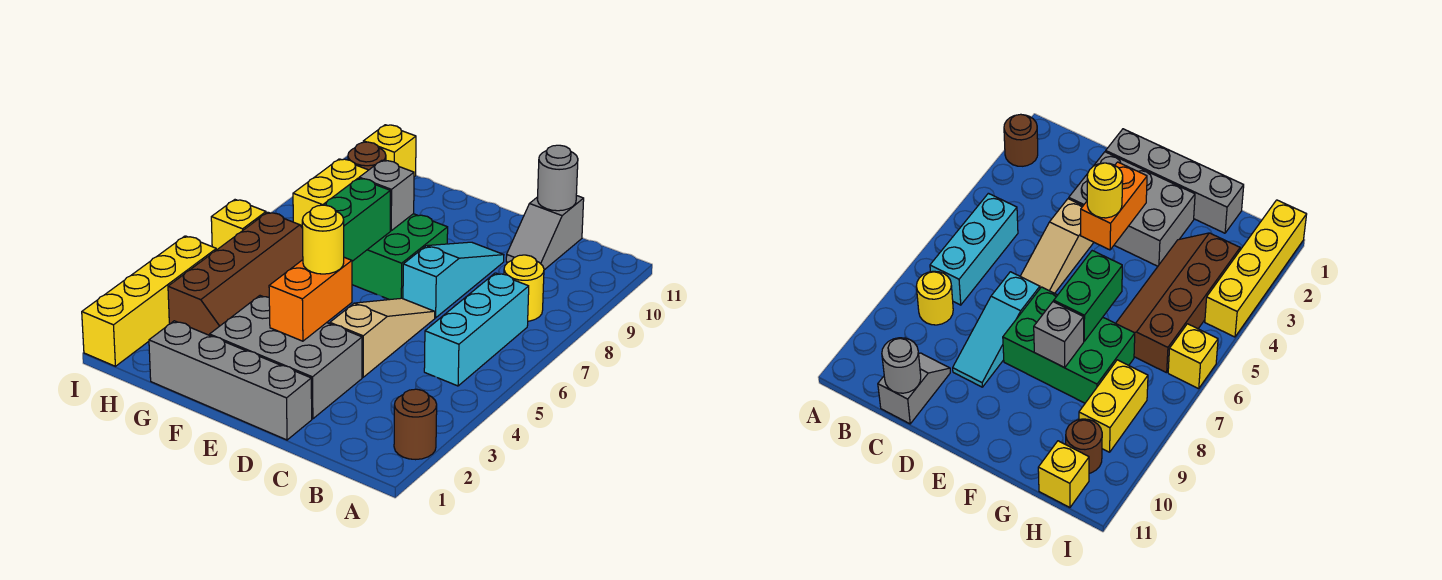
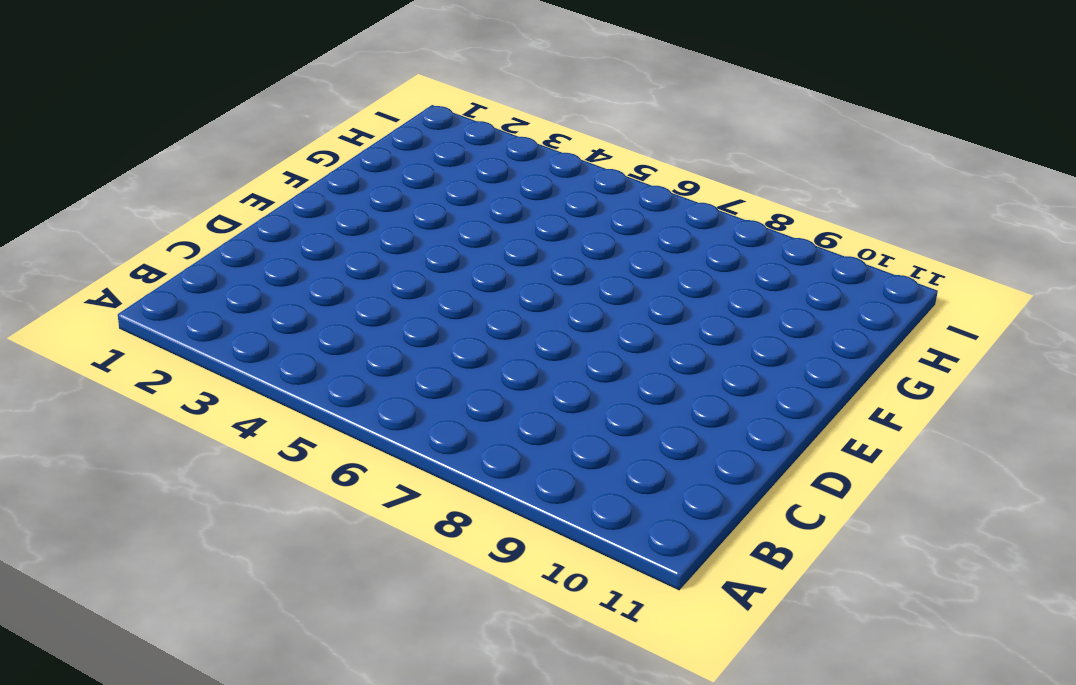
none -> brown round brick A2 level 1
none -> cyan brick B5:B7 level 1
none -> yellow round brick B8 level 1

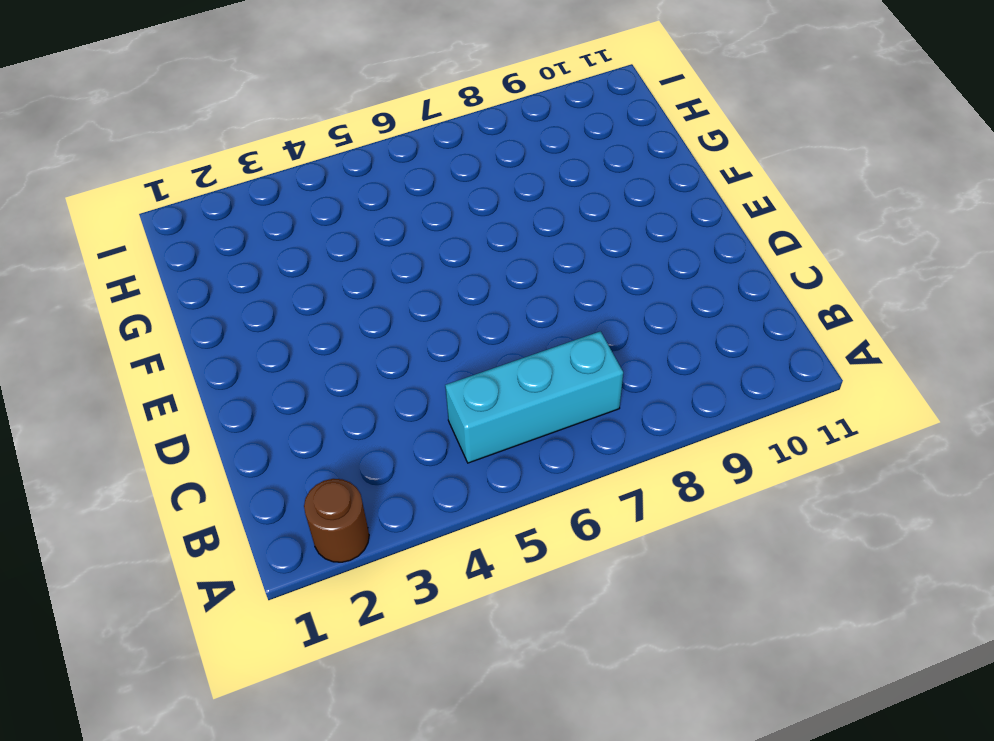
none -> yellow round brick B8 level 1
none -> grey slope C10:C11 level 1 top 11
none -> grey brick D1:G1 level 1

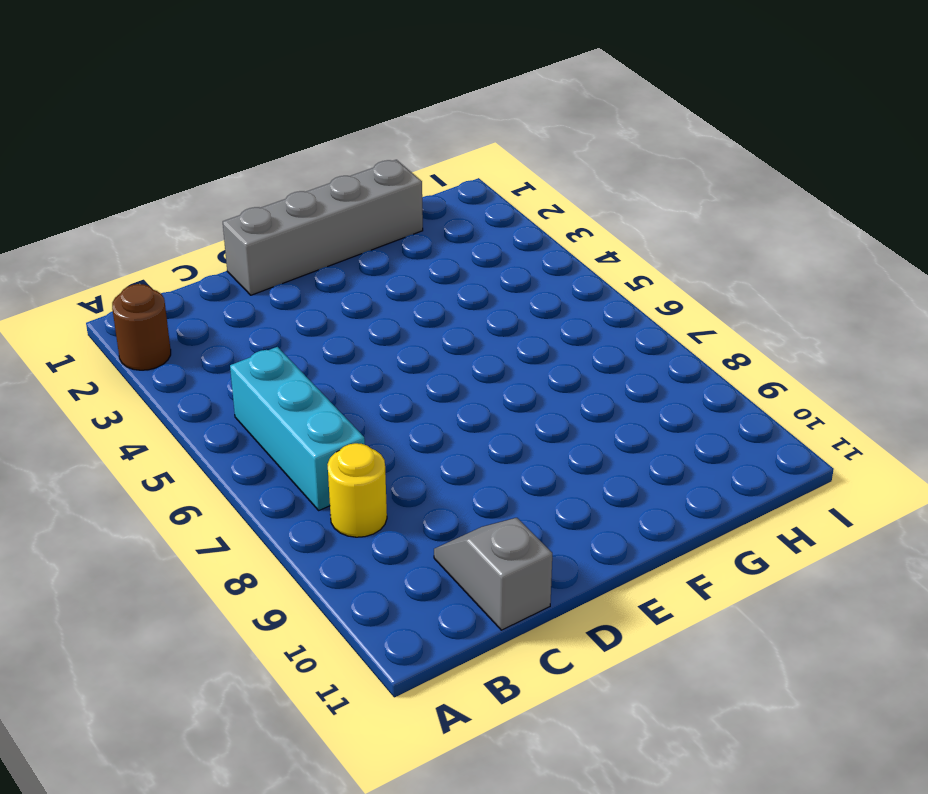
none -> grey brick D2:F3 level 1
none -> tan slope D4:D6 level 1 top 4
none -> cyan slope D7:D9 level 1 top 7

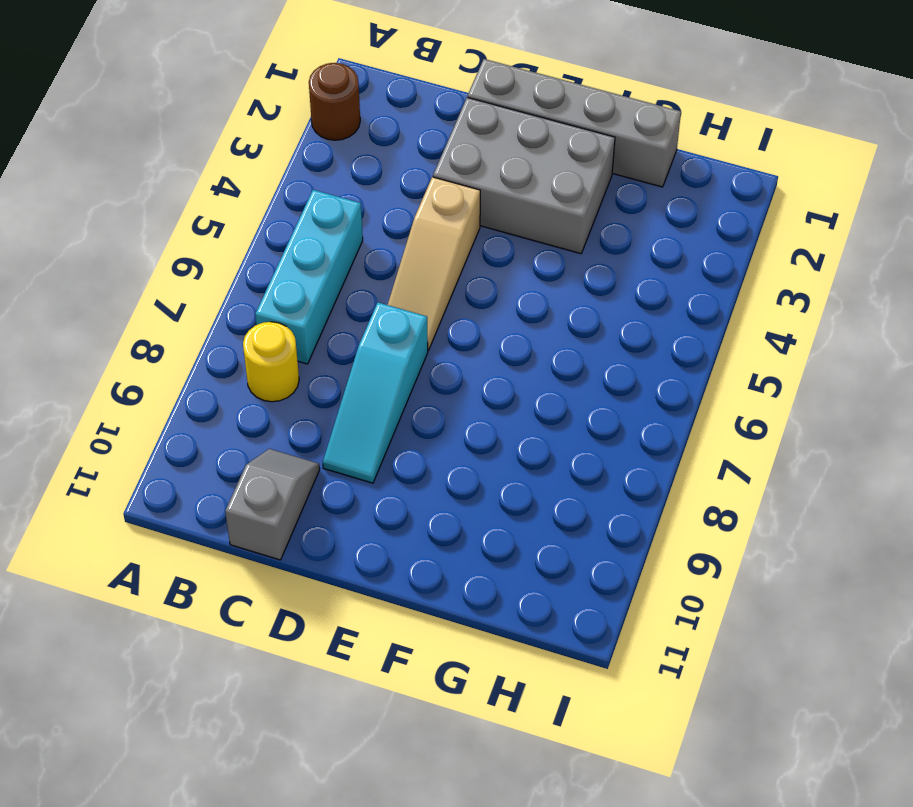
none -> green brick E7:G8 level 1
none -> brown slope G3:H6 level 1 top H
none -> yellow brick H8:H9 level 1

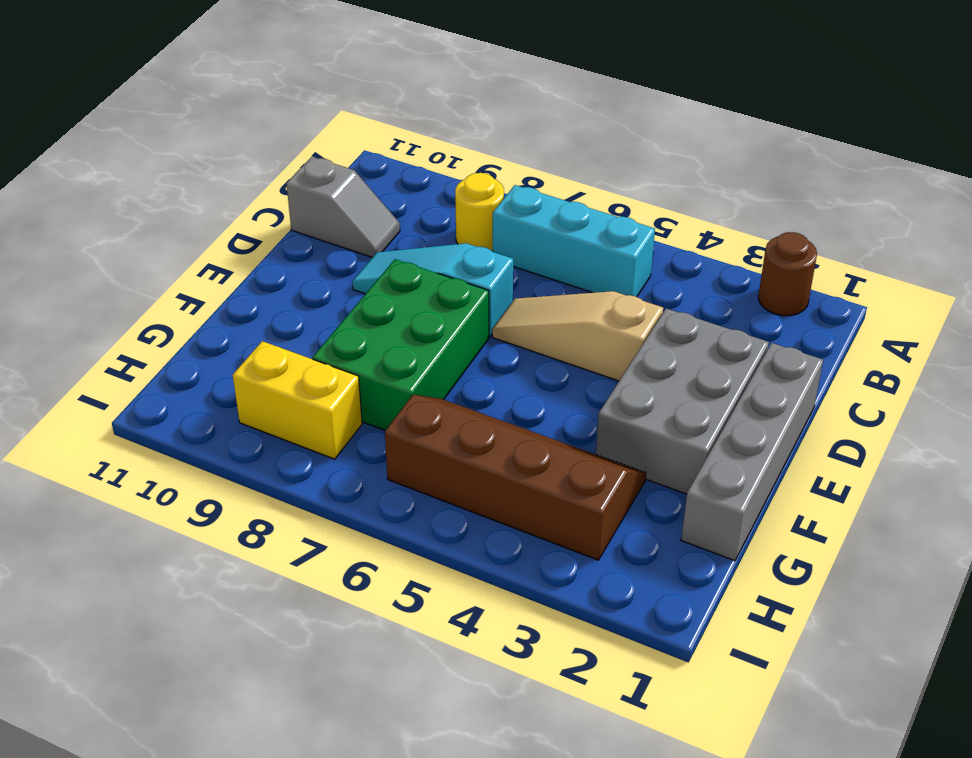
none -> brown round brick H10 level 1
none -> yellow brick H11 level 1
none -> yellow brick I1:I4 level 1

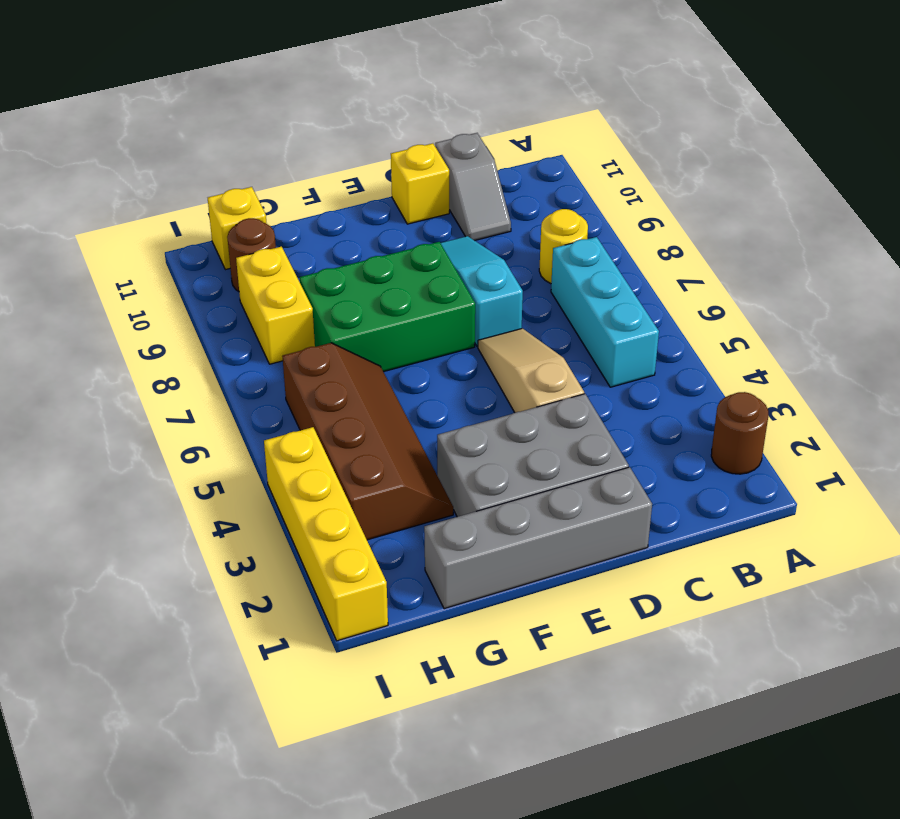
yellow brick D11 level 1 -> yellow brick I6 level 1
none -> grey round brick C11 level 2
none -> orange brick E3:E4 level 2
none -> green brick F6:F7 level 2

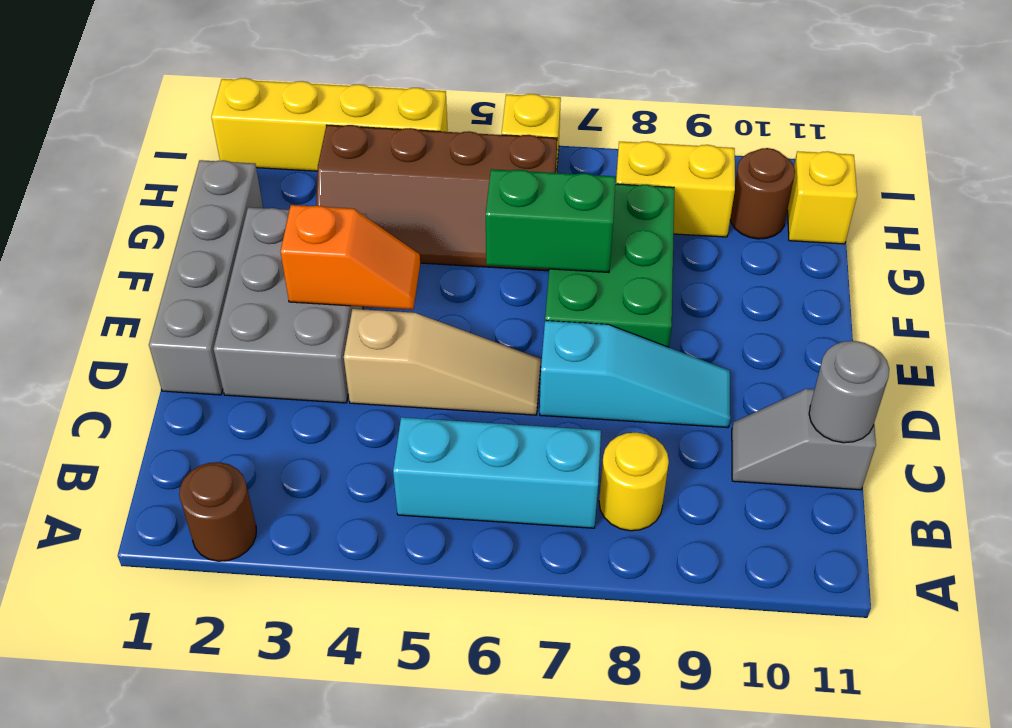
orange slope E3:E4 level 2 top 3 -> orange brick E3:E4 level 2
none -> grey brick F8 level 2
none -> yellow round brick E4 level 3

